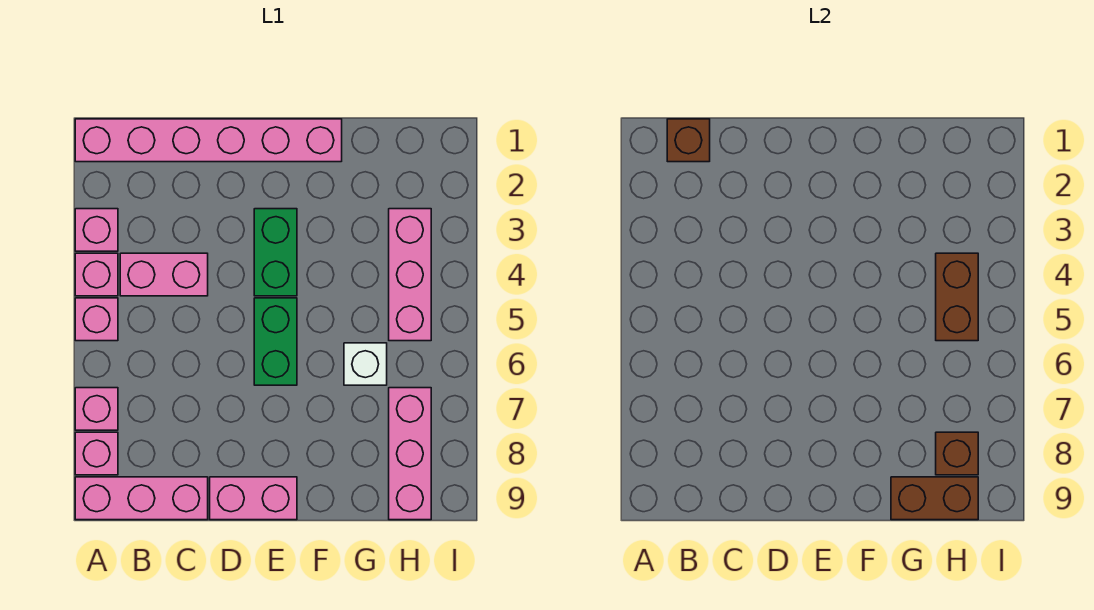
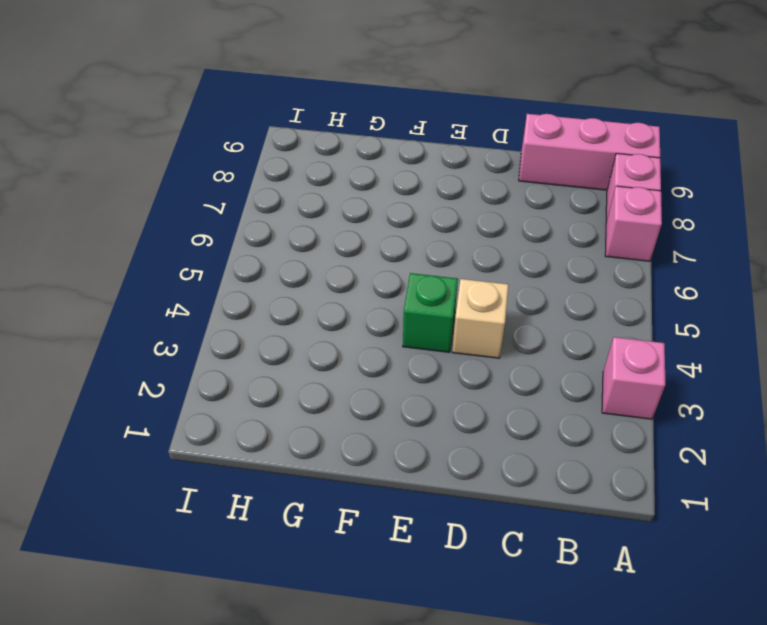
tan brick D4 level 1 -> none
green brick E4 level 1 -> green brick E3:E4 level 1
none -> pink brick A1:F1 level 1
none -> pink brick A4 level 1
none -> pink brick A5 level 1

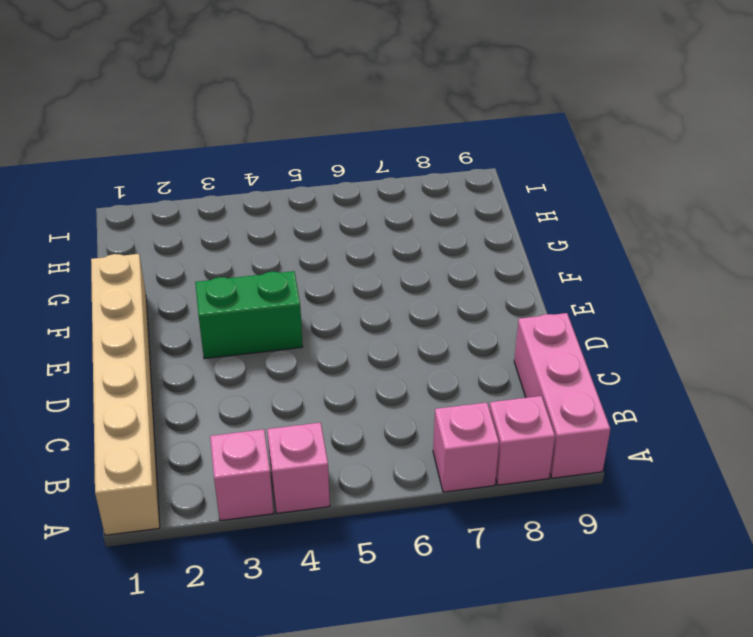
tan brick A1:F1 level 1 -> pink brick A1:F1 level 1
none -> pink brick A5 level 1
none -> pink brick B4:C4 level 1
none -> pink brick D9:E9 level 1

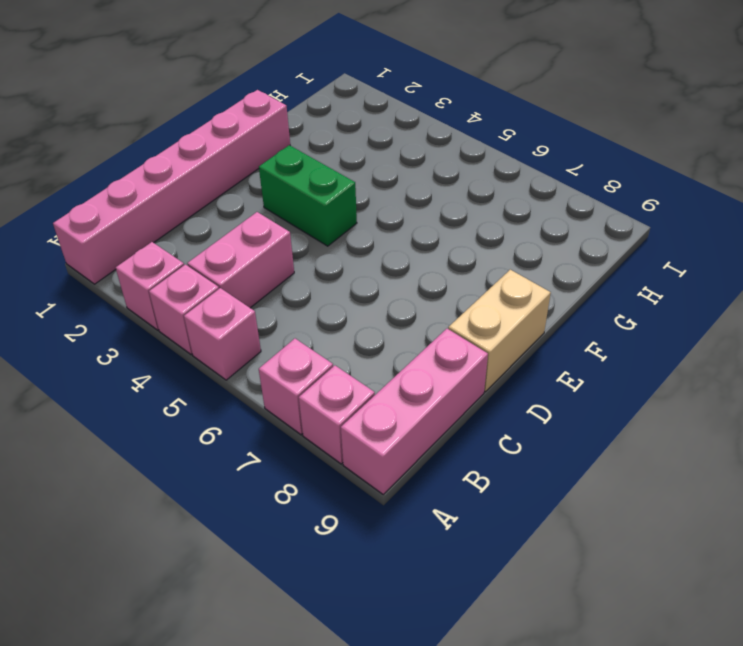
tan brick D9:E9 level 1 -> pink brick D9:E9 level 1
none -> green brick E5:E6 level 1
none -> white brick G6 level 1
none -> pink brick H3:H5 level 1

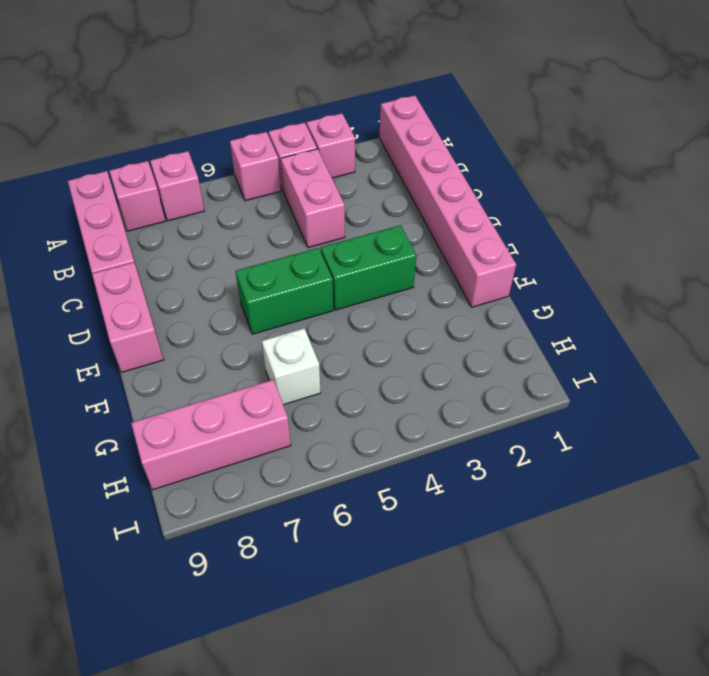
none -> pink brick H3:H5 level 1
none -> brown brick B1 level 2
none -> brown brick G9:H9 level 2

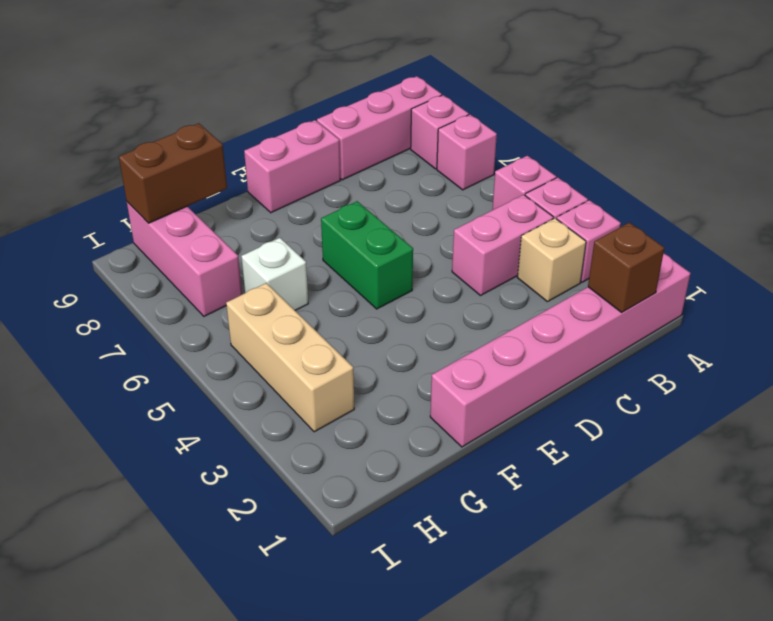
tan brick B3 level 1 -> none
tan brick H3:H5 level 1 -> pink brick H3:H5 level 1
none -> green brick E3:E4 level 1
none -> brown brick H4:H5 level 2
none -> brown brick H8 level 2

